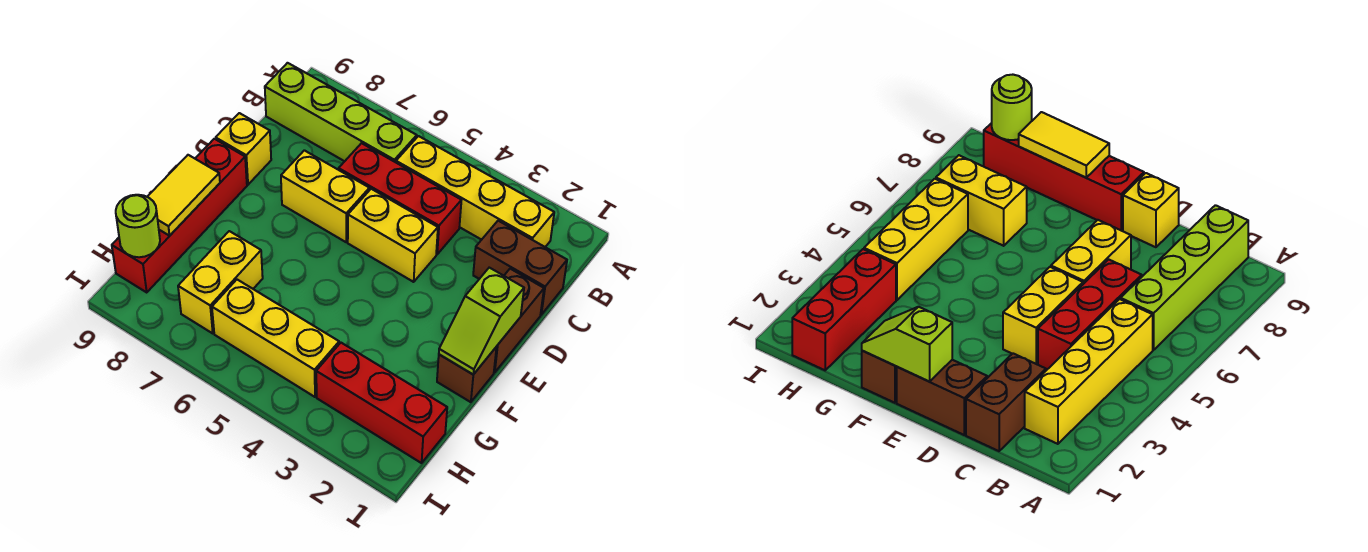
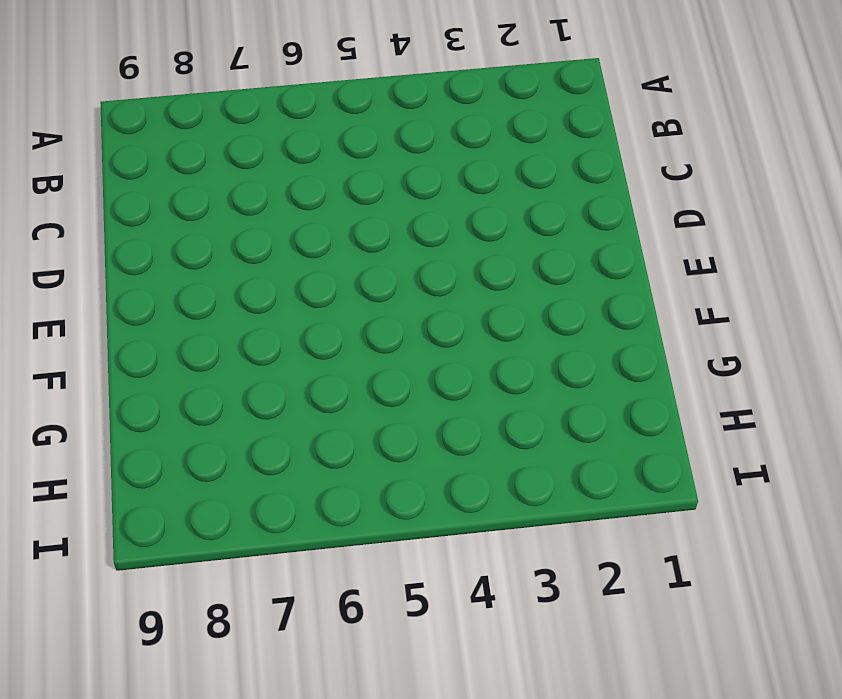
none -> yellow brick B2:B5 level 1
none -> lime brick B6:B9 level 1
none -> brown brick C1:C2 level 1

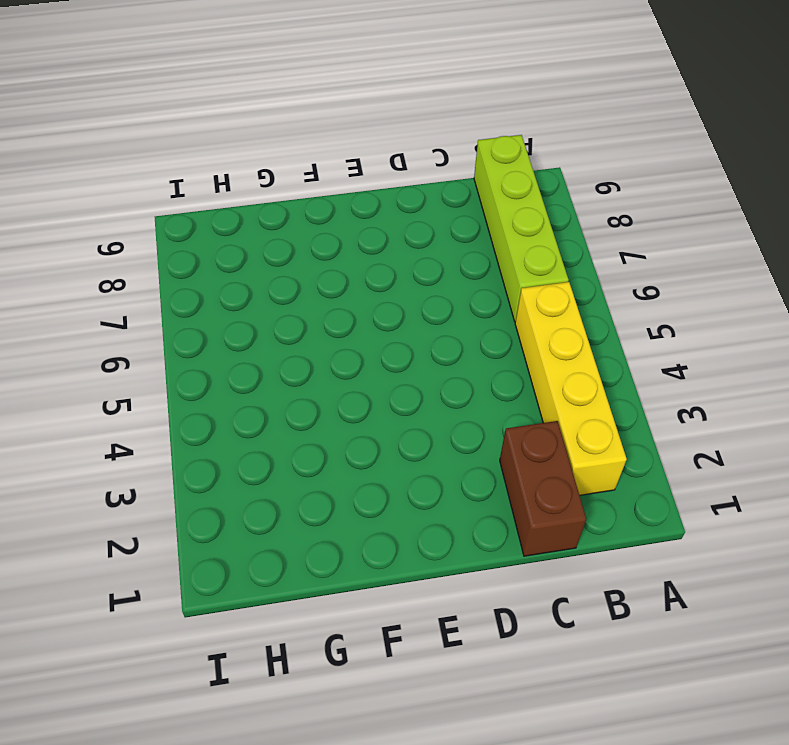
none -> red brick C4:C6 level 1
none -> brown brick D1:E1 level 1
none -> yellow brick D4:D5 level 1

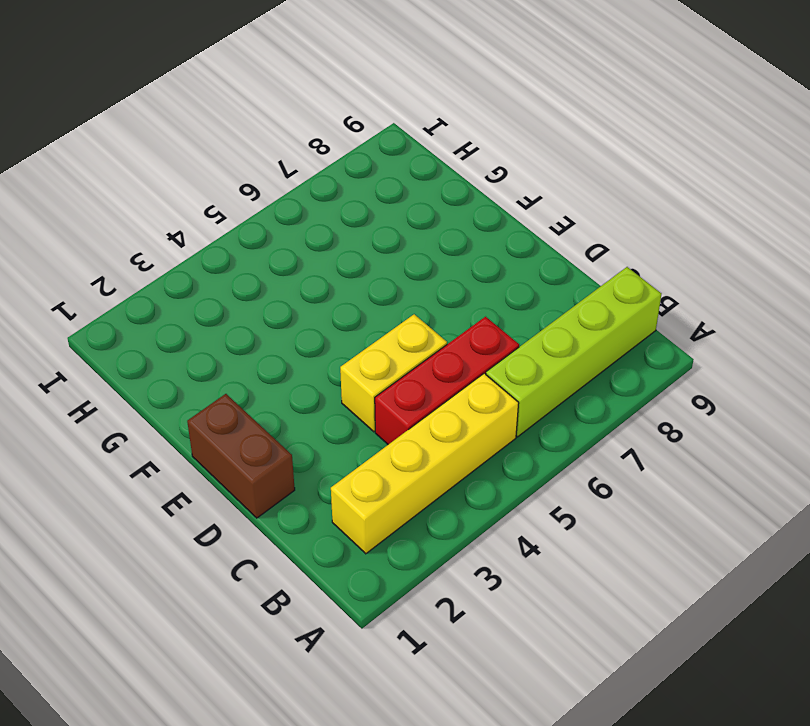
none -> brown brick C1:C2 level 1
none -> yellow brick D6:D7 level 1
none -> yellow brick D9 level 1

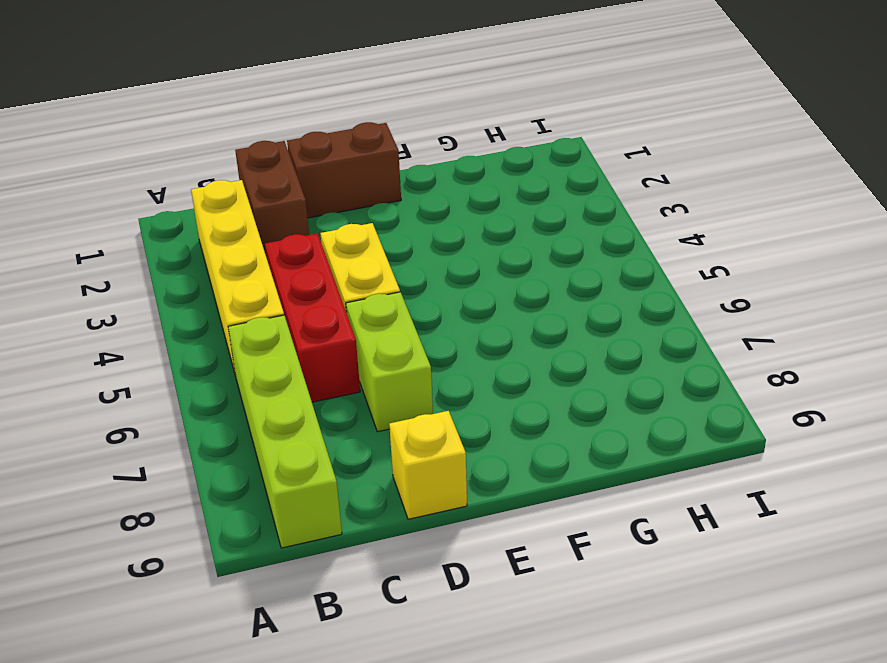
lime brick D6:D7 level 1 -> yellow brick D6:D7 level 1
none -> red brick E9:H9 level 1
none -> brown brick F1 level 1
none -> yellow brick G7:H7 level 1

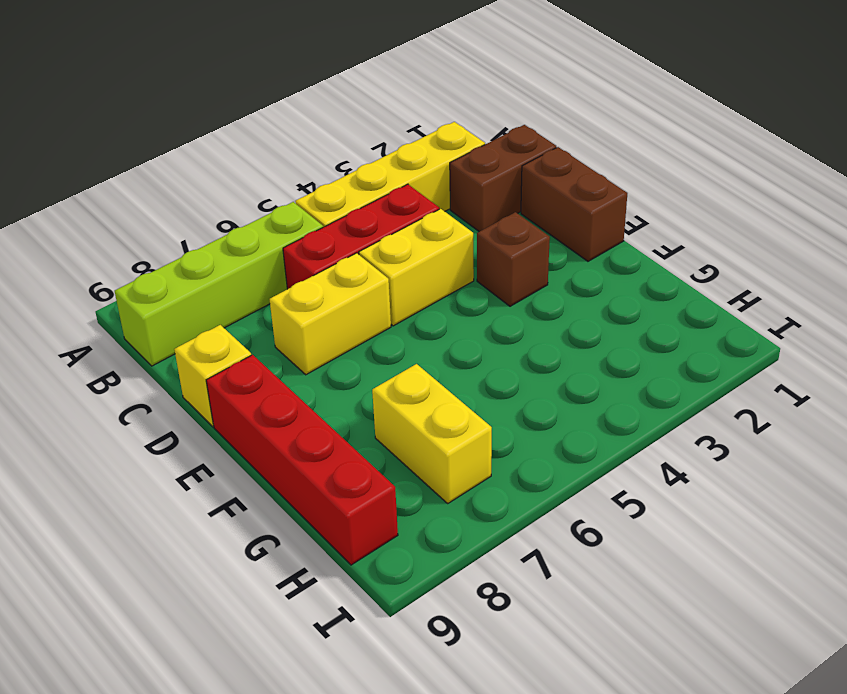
brown brick E3 level 1 -> brown brick F1 level 1
none -> red brick H1:H3 level 1
none -> yellow brick H4:H6 level 1
none -> lime slope E1:F1 level 2 top E

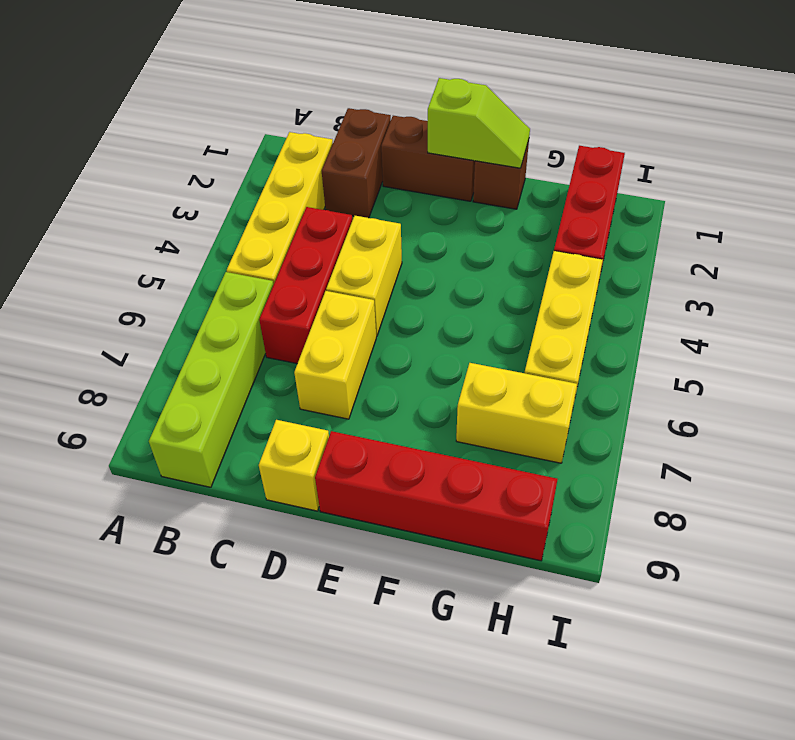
none -> yellow tile F9:G9 level 2
none -> lime round brick H9 level 2

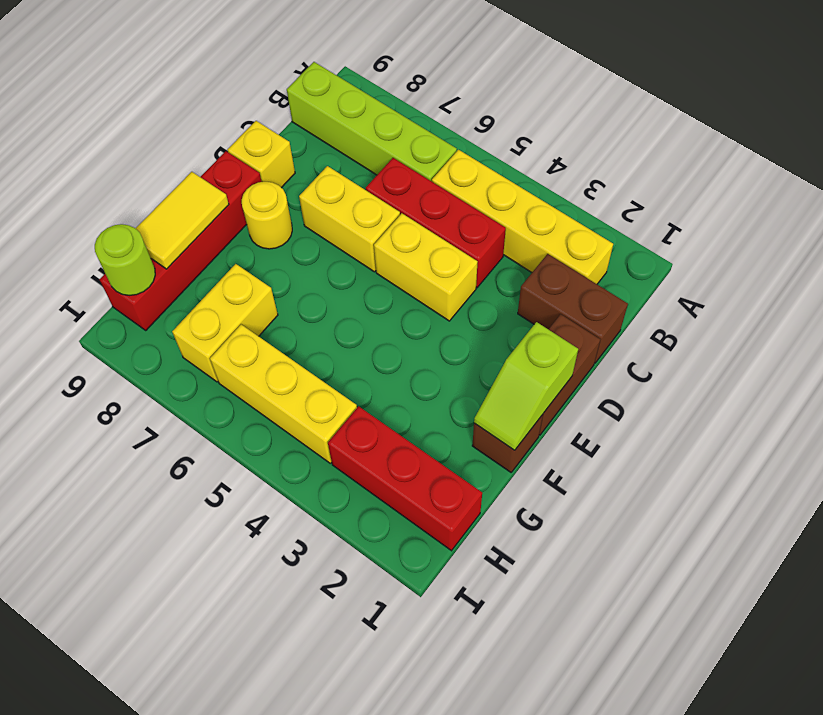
yellow round brick E8 level 1 -> none

